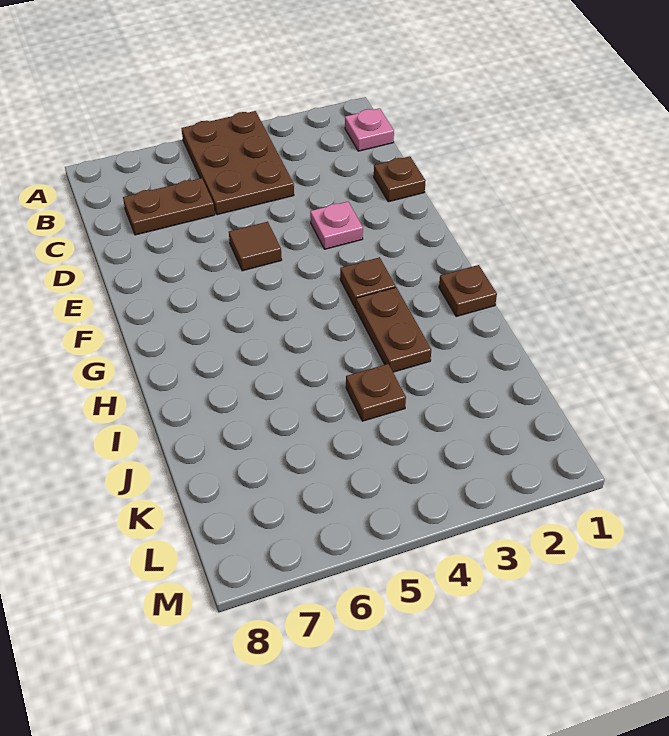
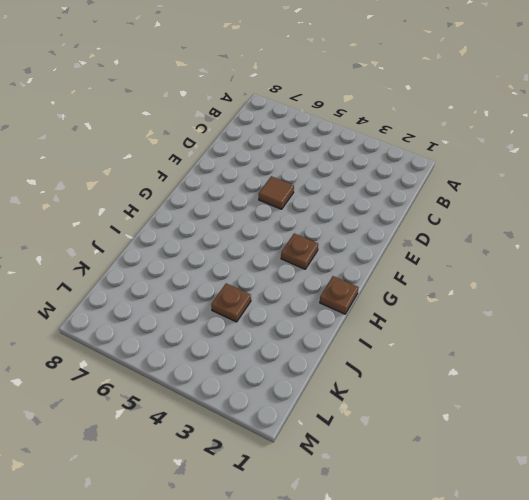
none -> brown plate A4:C5 level 1
none -> pink plate B1 level 1

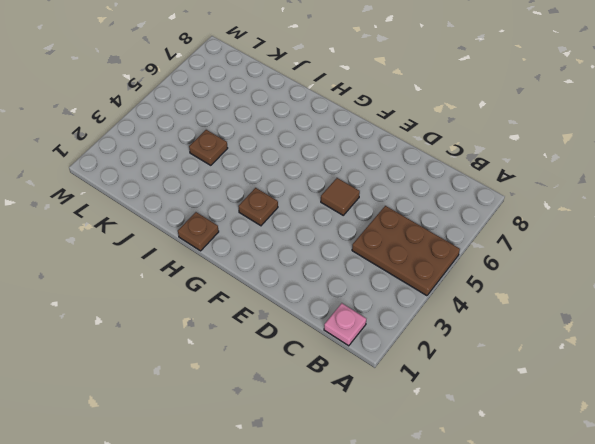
none -> brown plate C6:C7 level 1
none -> brown plate D1 level 1

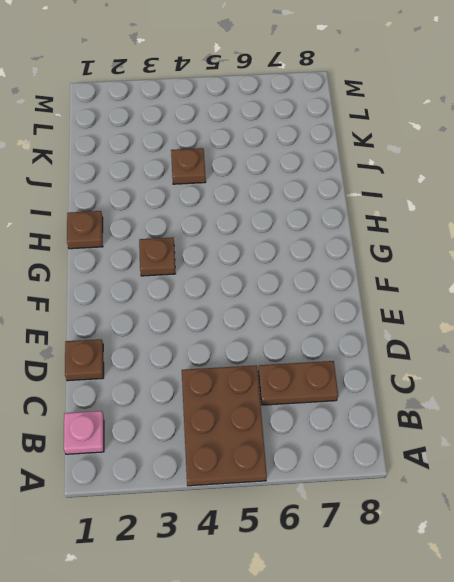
none -> pink plate E3 level 1
none -> brown tile E5 level 1

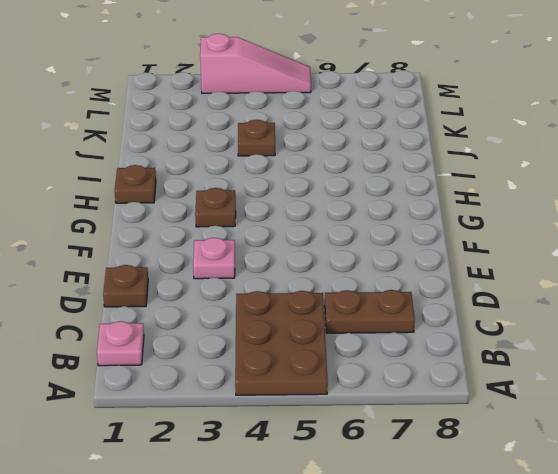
pink slope M3:M5 level 1 top 3 -> none
none -> brown tile E5 level 1
none -> brown plate H3:I3 level 1

